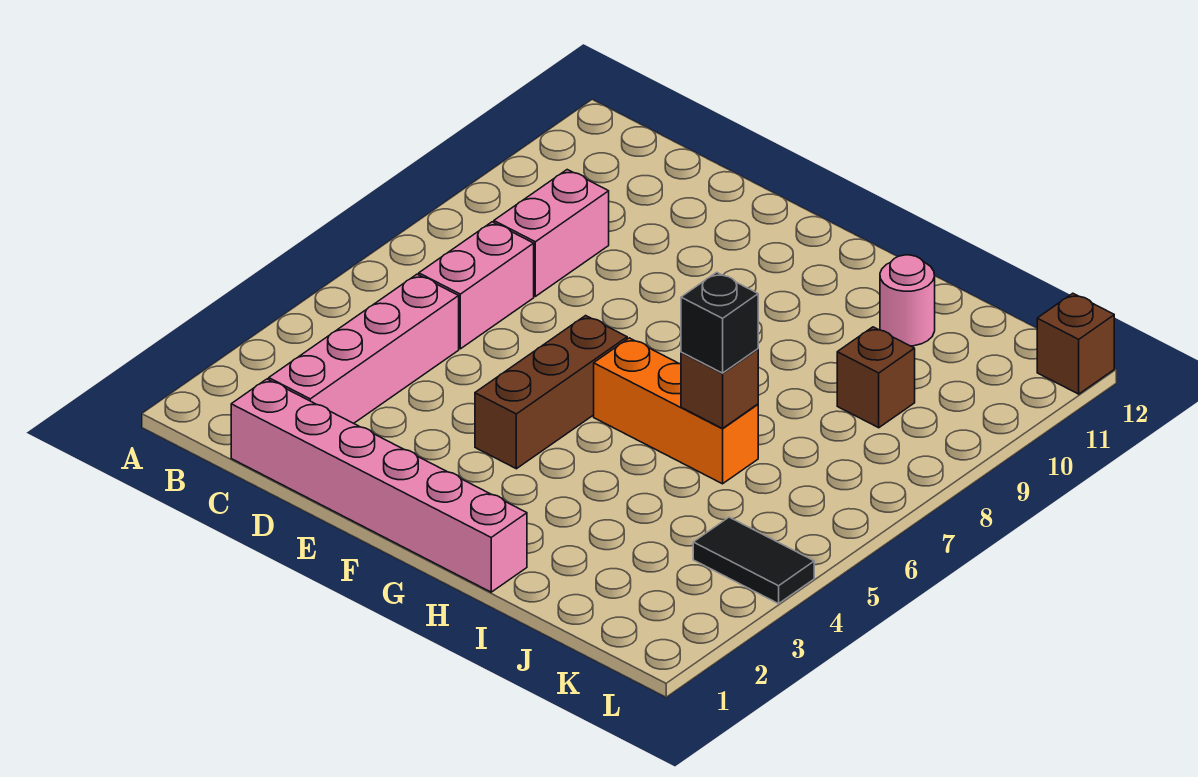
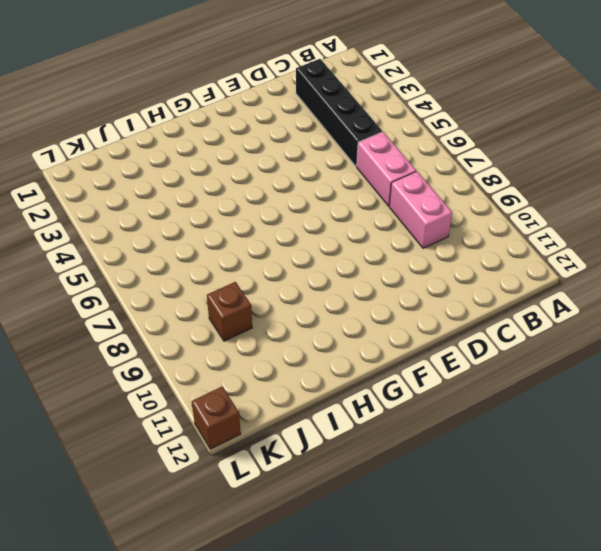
black brick C2:C5 level 1 -> pink brick C2:C5 level 1
none -> pink brick C1:H1 level 1
none -> brown brick F4:F6 level 1
none -> orange brick G6:I6 level 1

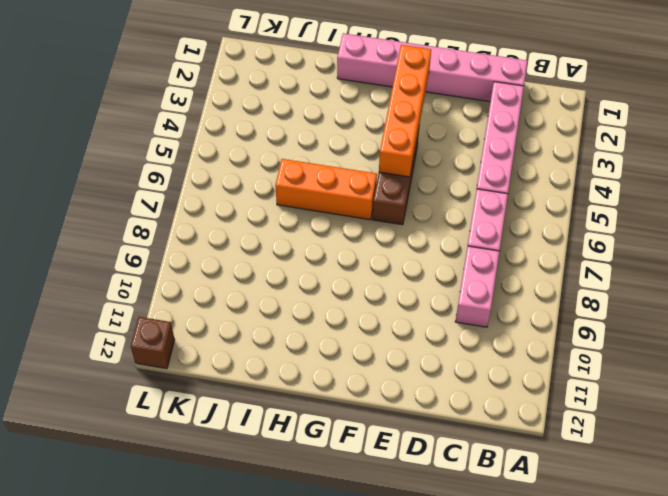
orange brick F2:F5 level 2 -> none
none -> pink round brick I11 level 1
none -> brown brick J9 level 1
none -> black tile K4:L4 level 1

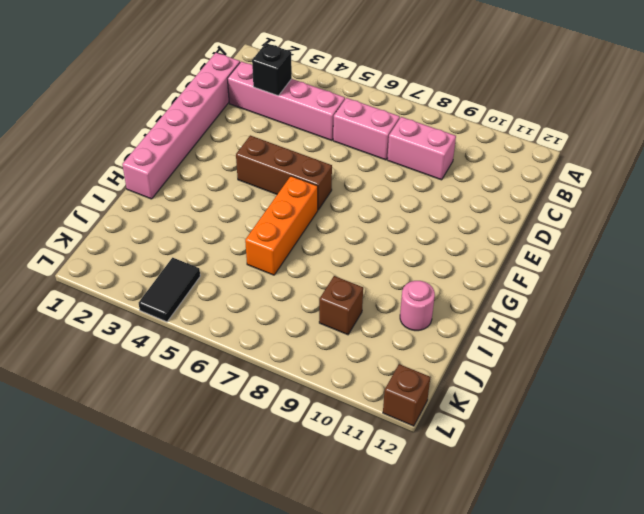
black brick C3 level 2 -> black brick I6 level 3
none -> brown brick I6 level 2

